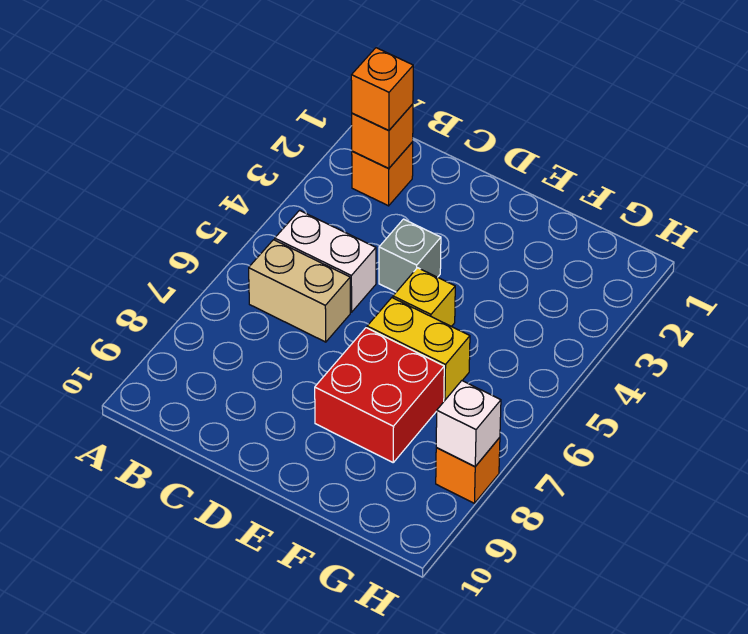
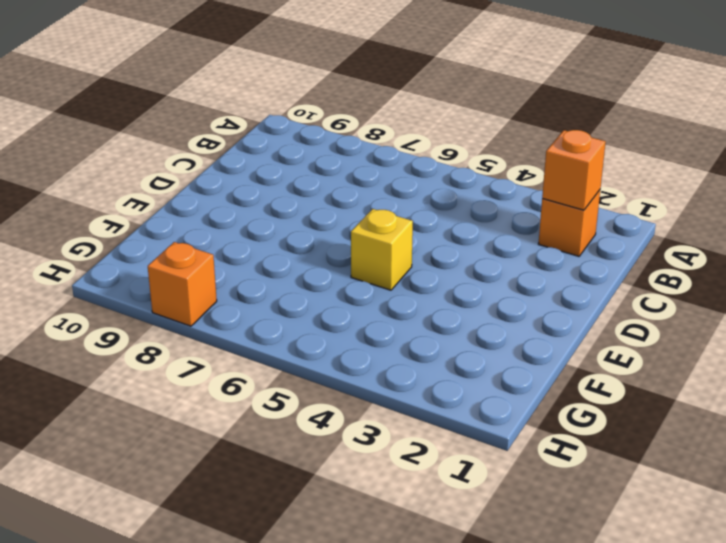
none -> white brick B5:C5 level 1
none -> tan brick B6:C6 level 1

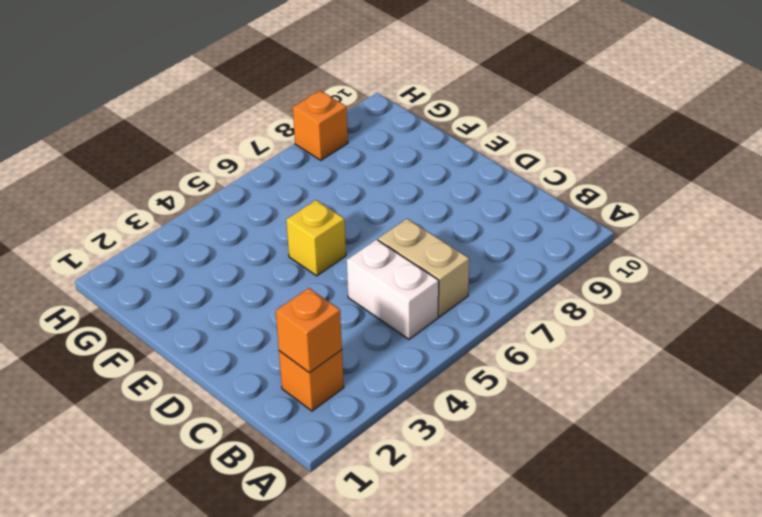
none -> grey brick D4 level 1
none -> yellow brick E6:F6 level 1

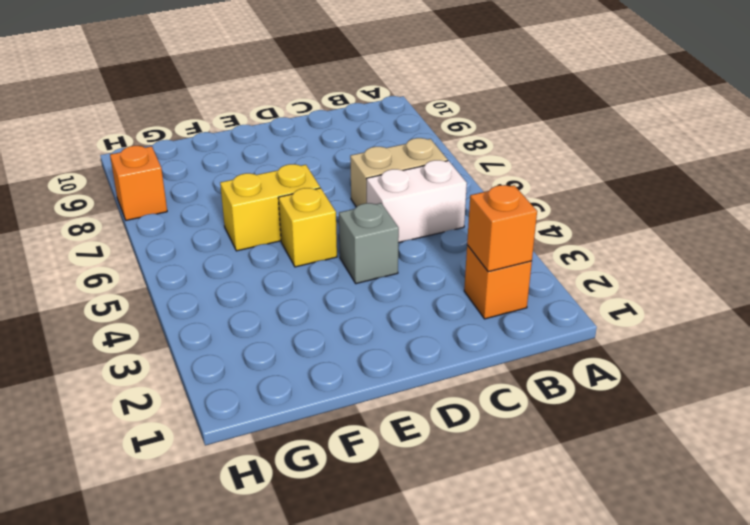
none -> red brick E7:F8 level 1
none -> white brick H8 level 2

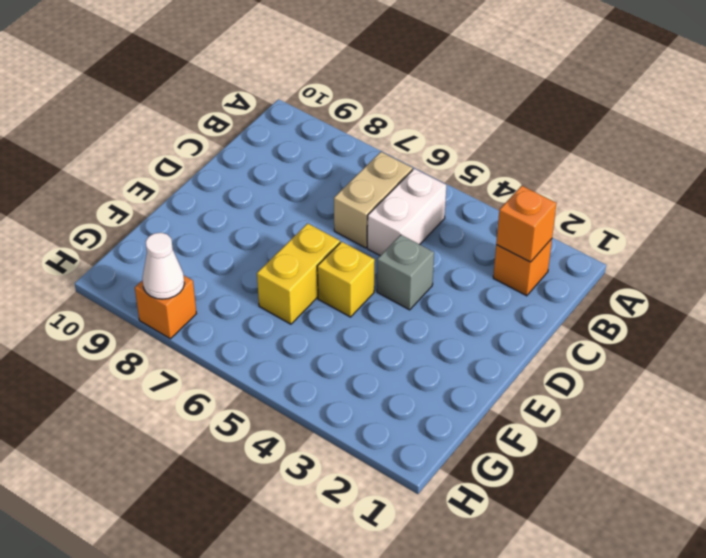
white cone H8 level 2 -> white brick H8 level 2
none -> red brick E7:F8 level 1
none -> orange brick B2 level 3

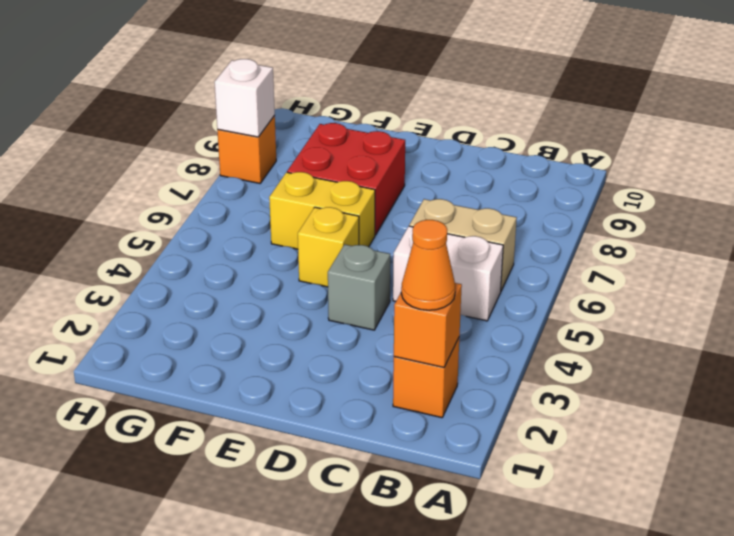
orange cone B2 level 3 -> orange brick B2 level 3

